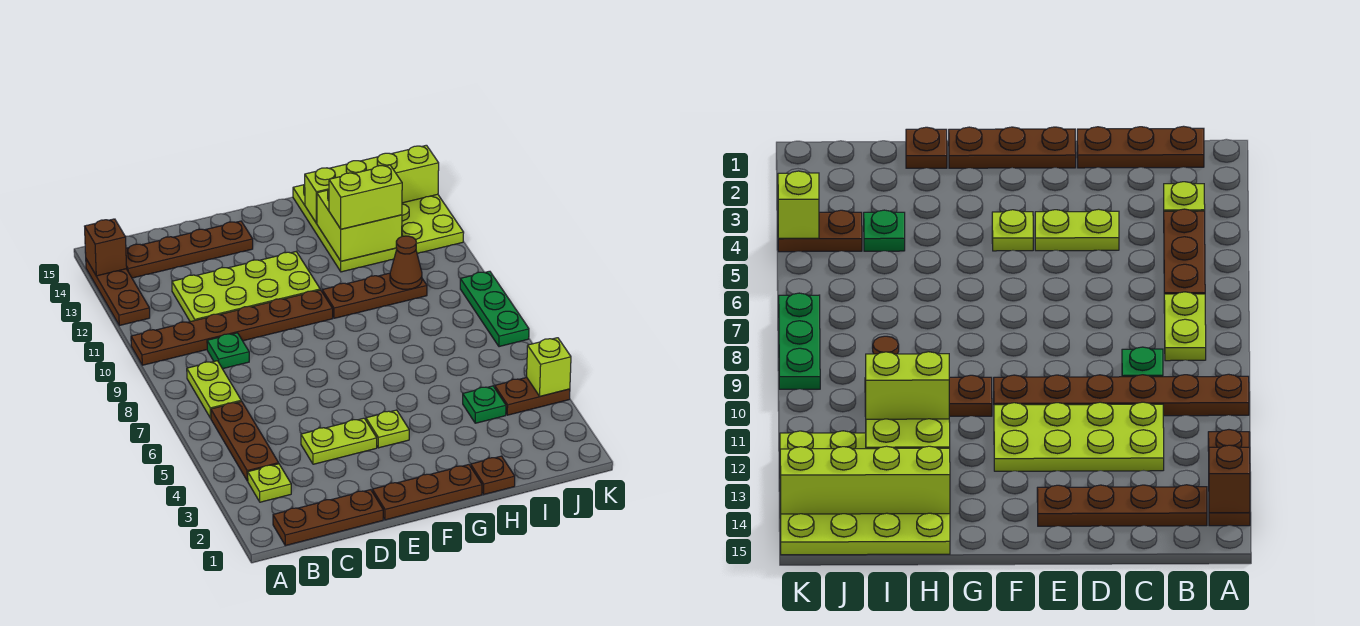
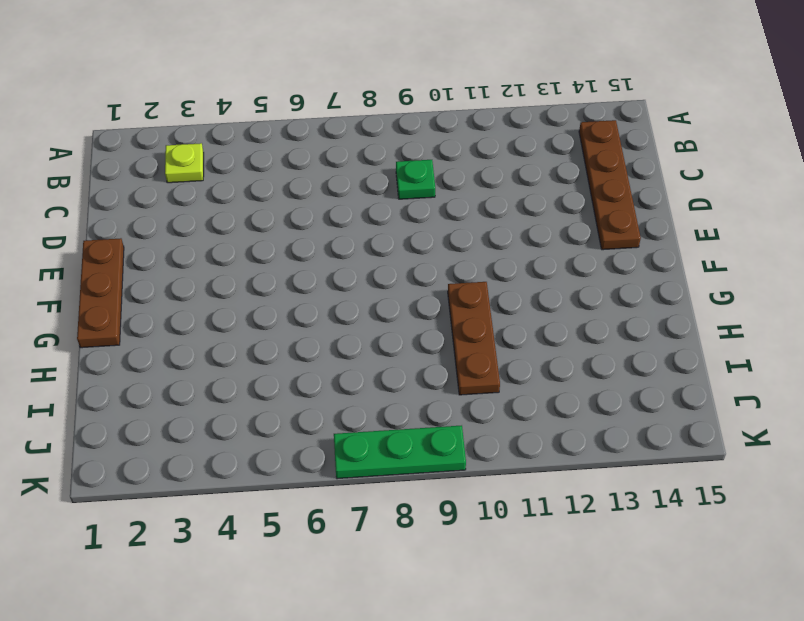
none -> brown plate A10:F10 level 1
none -> brown plate A12:A14 level 1
none -> brown plate B1:D1 level 1

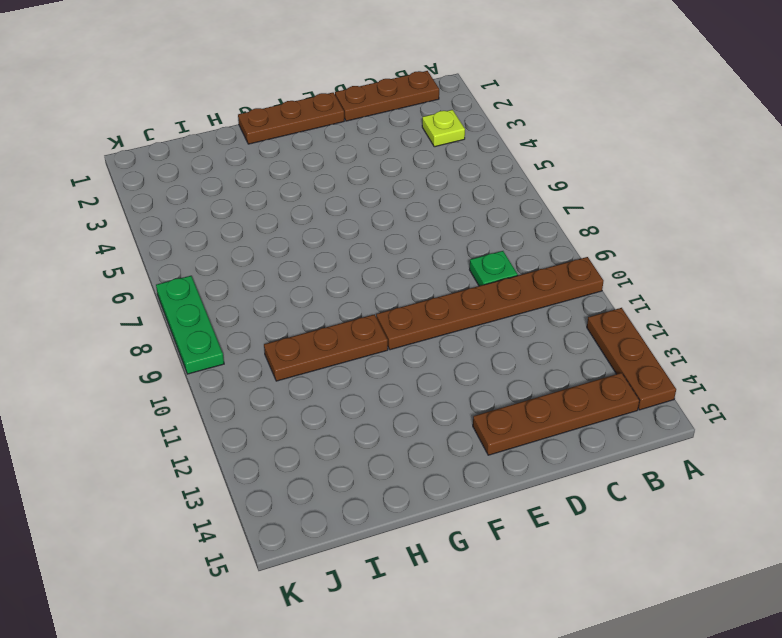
none -> brown plate B4:B6 level 1
none -> lime plate B7:B8 level 1
none -> lime plate C11:F12 level 1

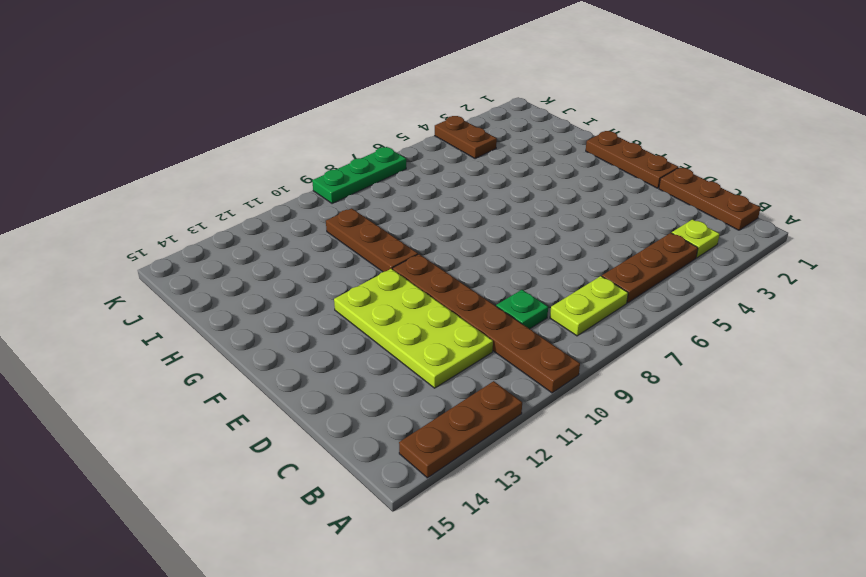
none -> brown plate B14:E14 level 1
none -> lime plate D4:E4 level 1
none -> lime plate F4 level 1

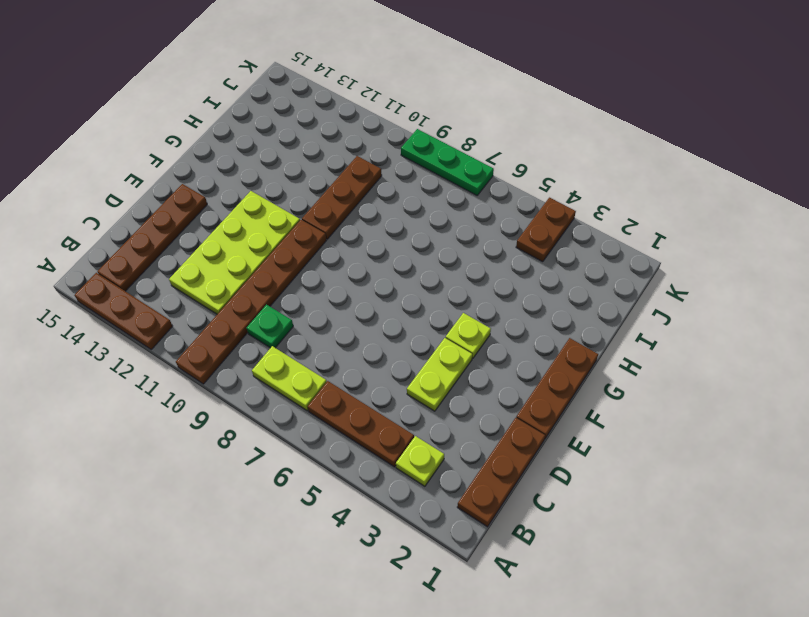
none -> brown plate H1 level 1
none -> lime plate H12:K15 level 1
none -> green plate I4 level 1

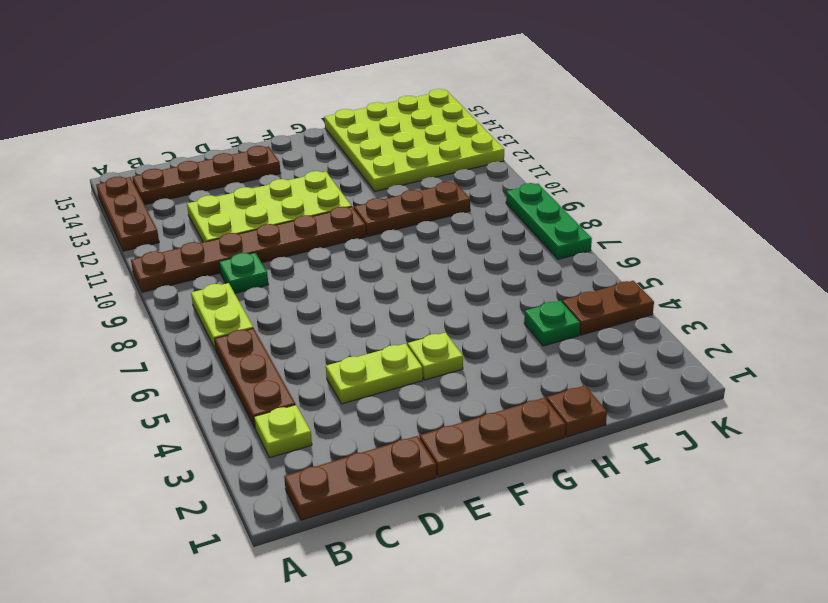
none -> brown brick A14 level 2
none -> lime brick H12:I13 level 2
none -> lime brick H14:K14 level 2

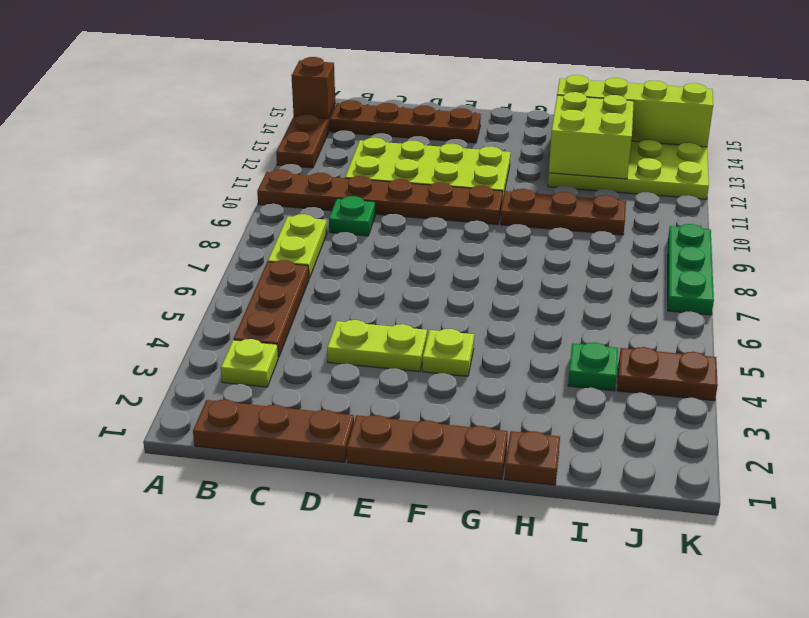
none -> brown cone I10 level 2
none -> lime brick K4 level 2
none -> lime brick H12:I12 level 3

